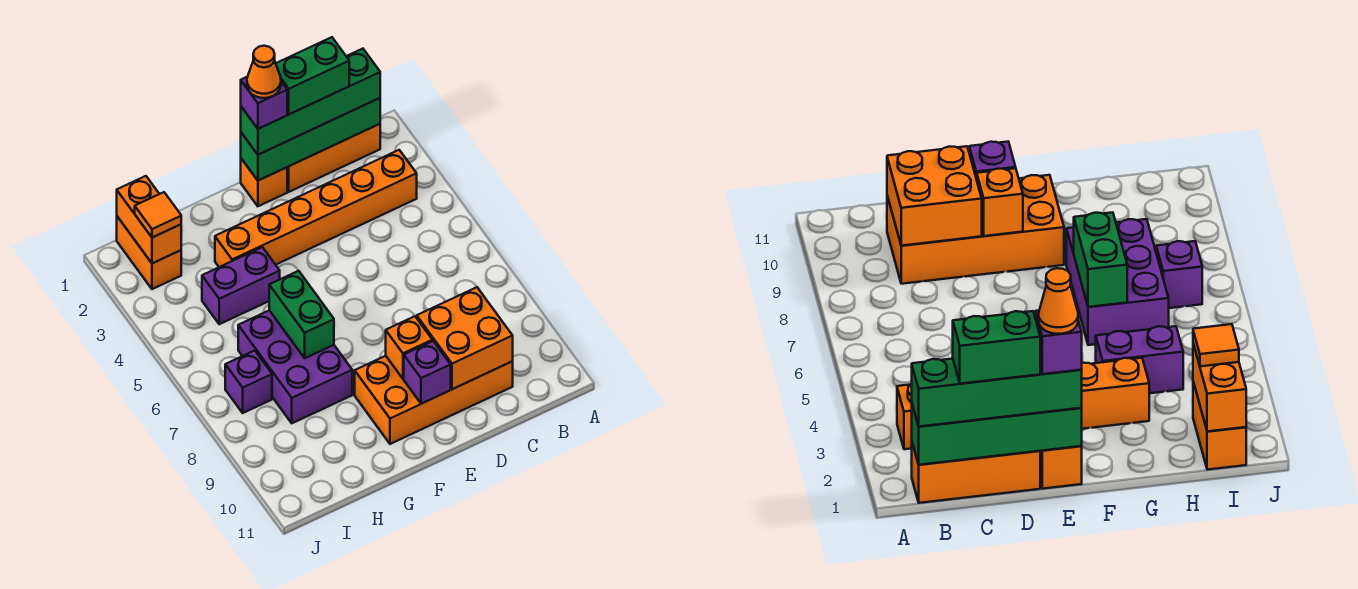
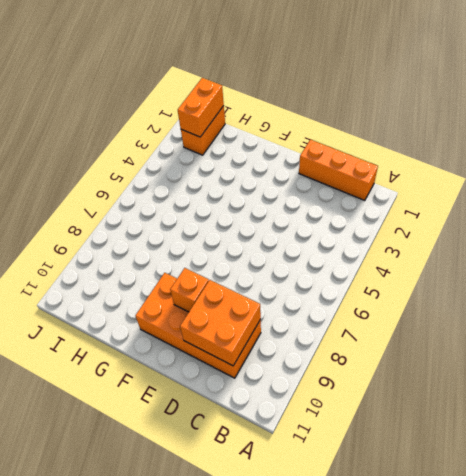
none -> orange brick B3:G3 level 1
none -> orange brick E1 level 1
none -> purple brick G4:H4 level 1

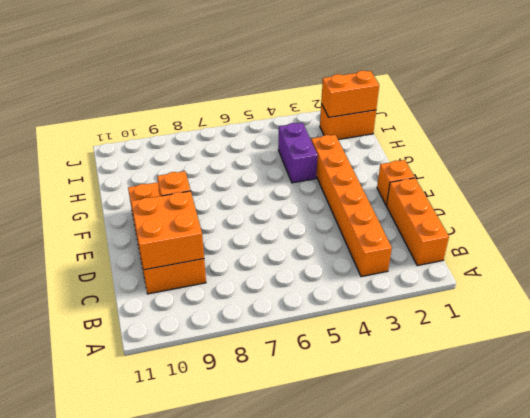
none -> purple brick G6:H8 level 1
none -> purple brick I7 level 1
none -> green brick B1:E1 level 2

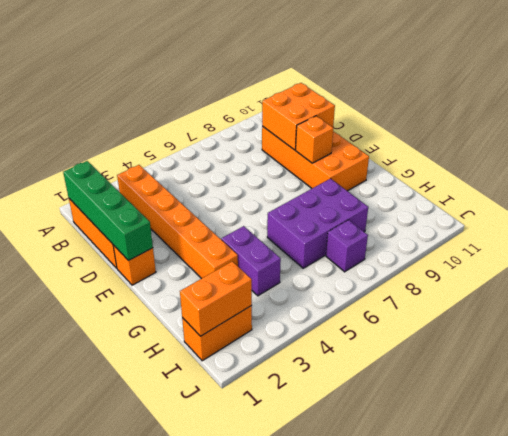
none -> purple brick E10 level 2
none -> green brick G6:G7 level 2
none -> green brick B1:E1 level 3

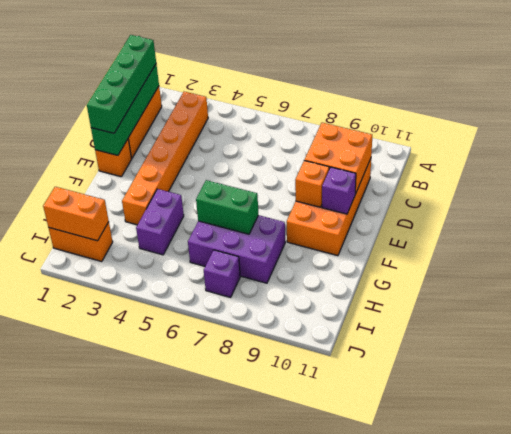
none -> orange tile I2 level 3
none -> green brick C1:D1 level 4
none -> purple brick E1 level 4

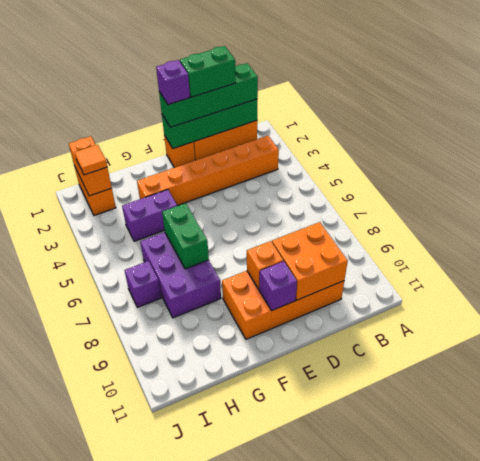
none -> orange cone E1 level 5

